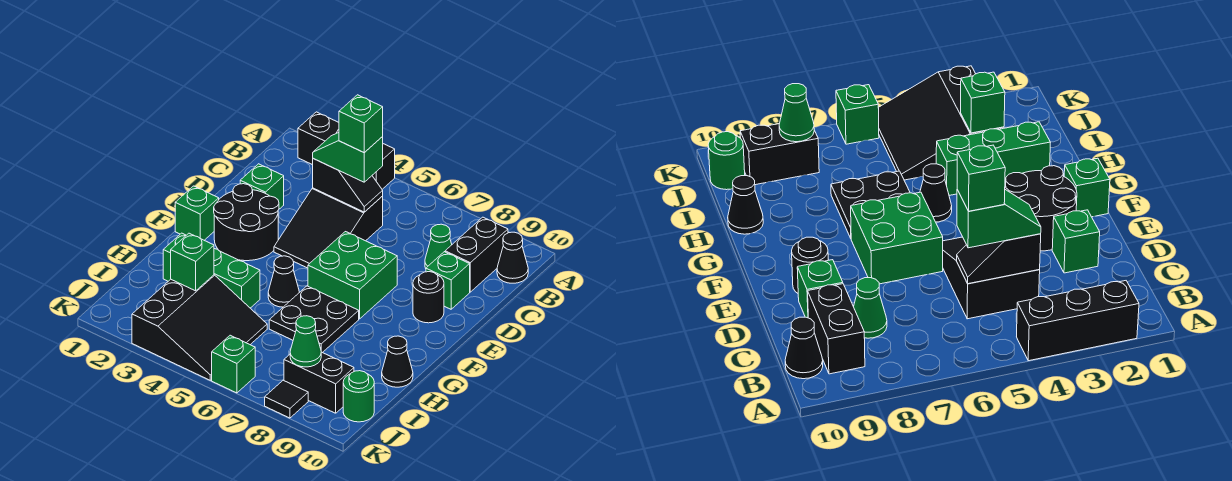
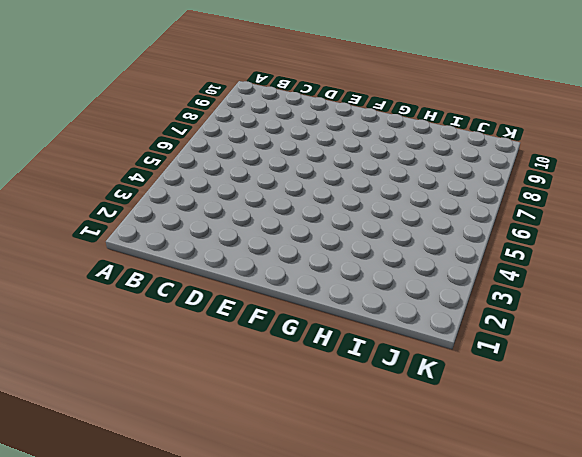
none -> black brick A2:A4 level 1
none -> black brick B9:C9 level 1
none -> black cone B10 level 1

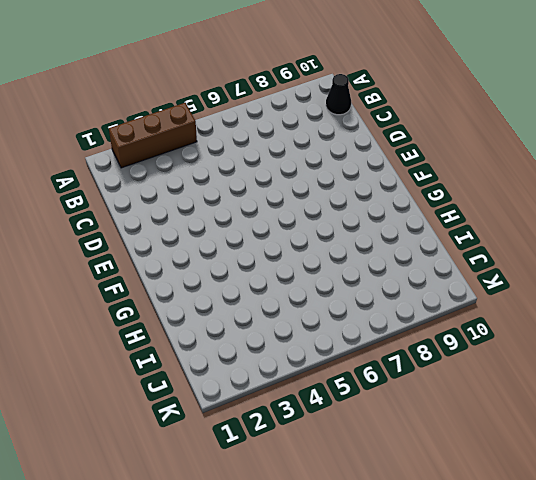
brown brick A2:A4 level 1 -> black brick A2:A4 level 1
none -> black brick B9:C9 level 1
none -> black slope C4:E5 level 1 top C
none -> green cone C8 level 1

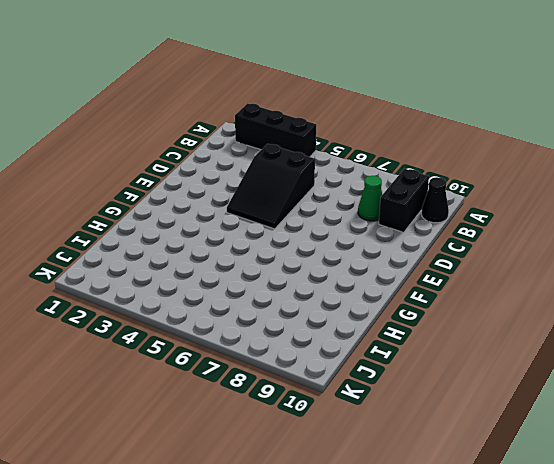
none -> green brick D2 level 1
none -> green brick D9 level 1
none -> black round brick E2:F3 level 1

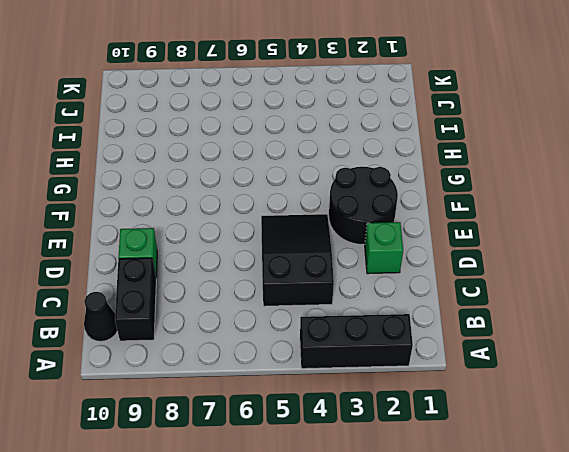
none -> green cone C8 level 1
none -> green brick E6:F7 level 1
none -> black round brick E9 level 1

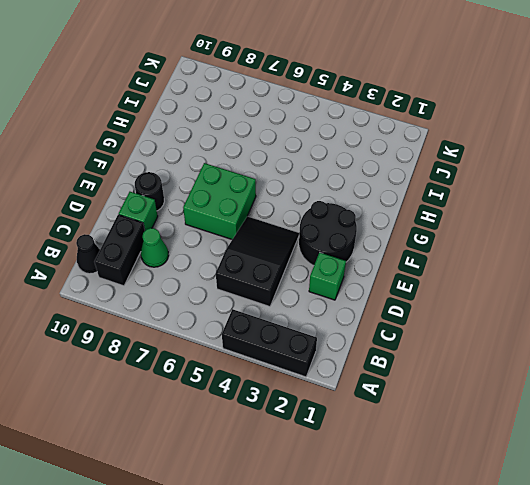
none -> green brick F1 level 1
none -> black cone G5 level 1
none -> black plate G6:H7 level 1

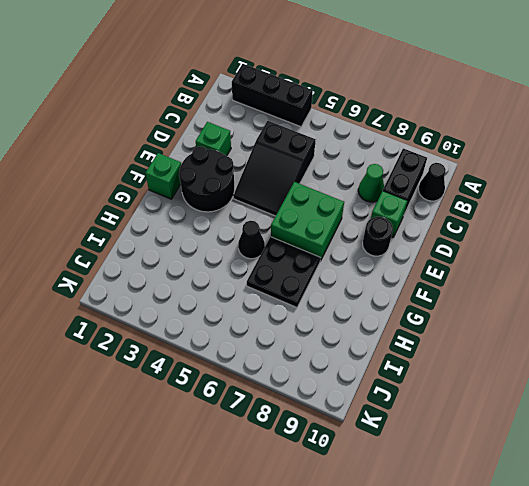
none -> green brick H2:H4 level 1
none -> black cone H10 level 1
none -> black slope I3:K5 level 1 top 3

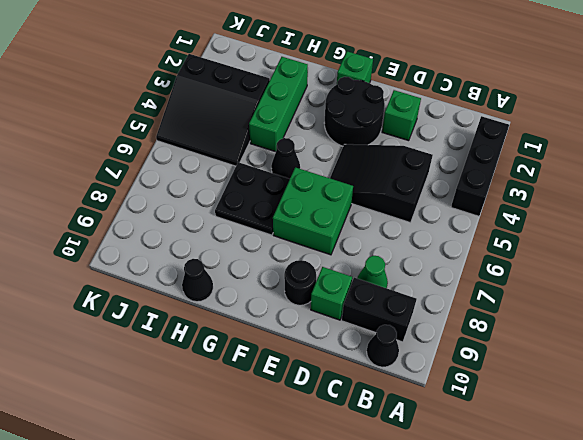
none -> black brick J8:J9 level 1
none -> green round brick J10 level 1
none -> green brick K6 level 1

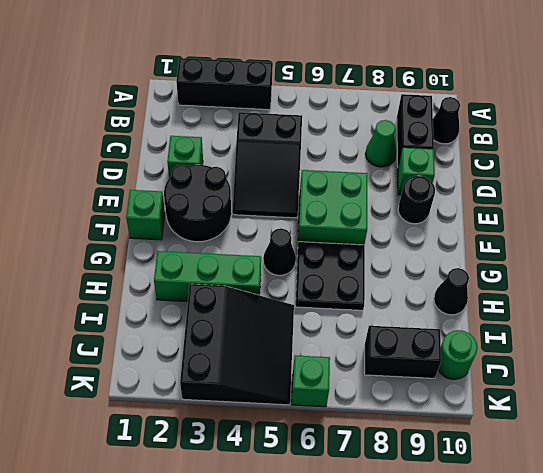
none -> black tile K8 level 1
none -> black slope C4:C5 level 2 top 4
none -> green brick I3 level 2

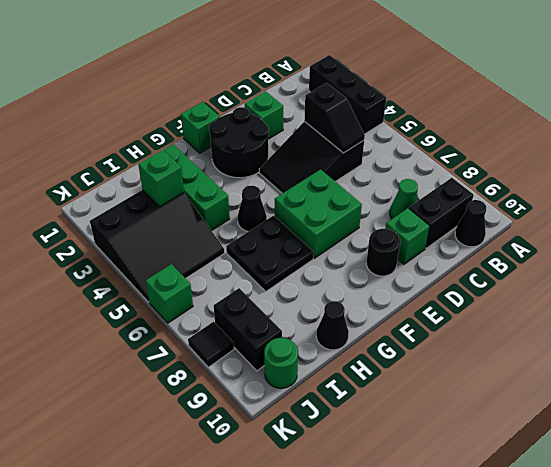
none -> green cone J8 level 2
none -> green slope C4:C5 level 3 top 5
none -> green brick C5 level 4

